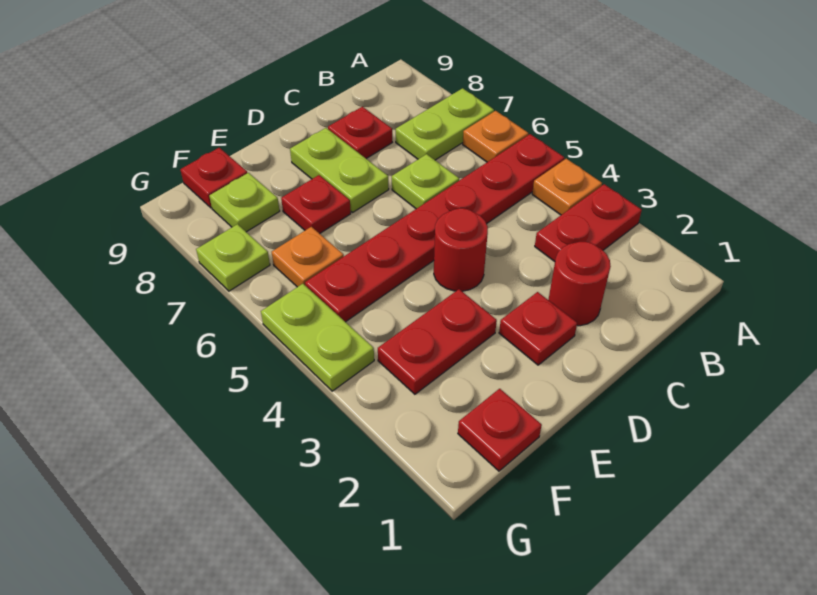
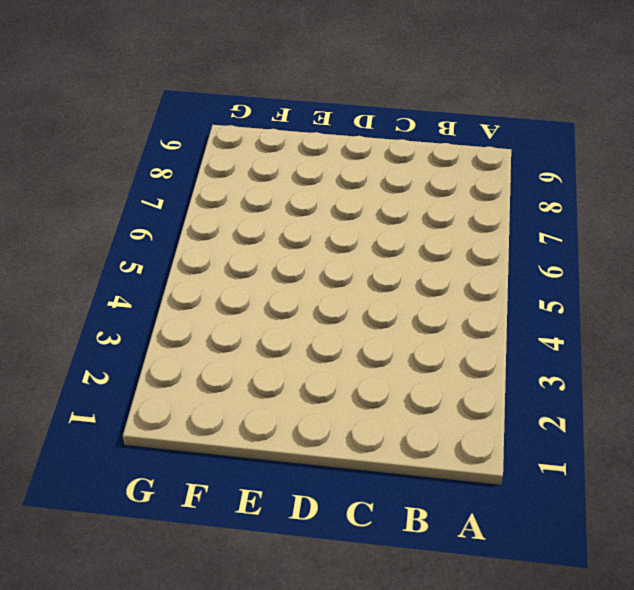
none -> red plate A3:B3 level 1
none -> orange plate A4 level 1
none -> red plate A5:F5 level 1

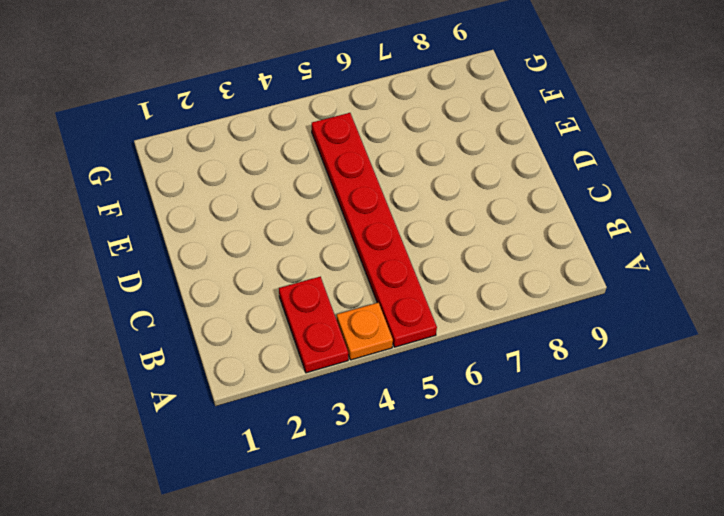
none -> orange plate A6 level 1
none -> lime plate A7:B7 level 1
none -> red round brick C2 level 1

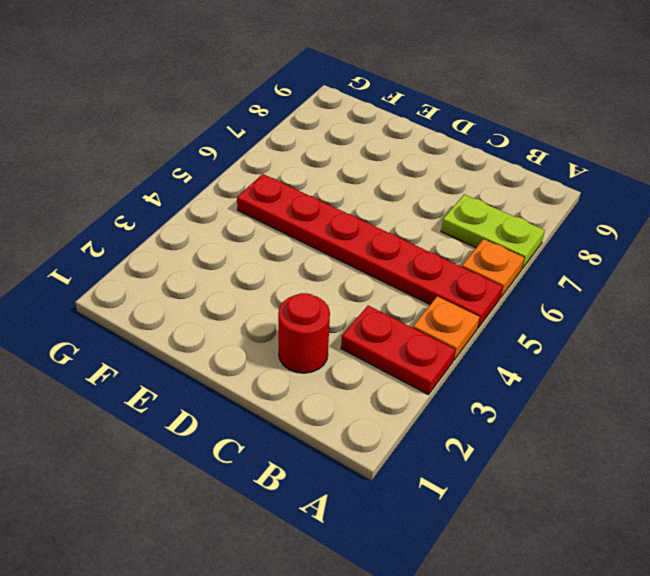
none -> lime plate C6 level 1
none -> red plate C8 level 1
none -> red plate D2 level 1

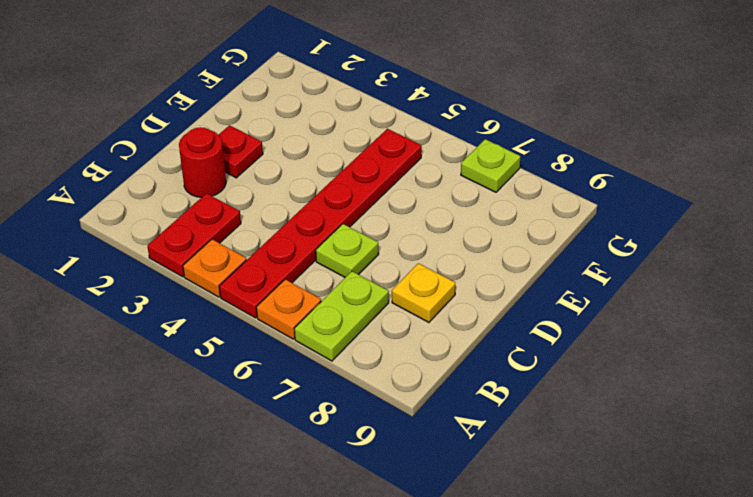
yellow plate C8 level 1 -> red plate C8 level 1
none -> red round brick D4 level 1
none -> lime plate D7:D8 level 1
none -> red plate E3:F3 level 1

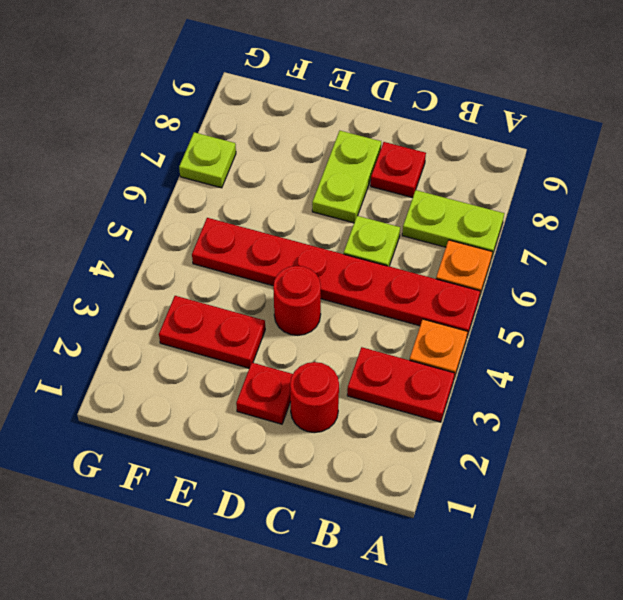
none -> red plate E7 level 1
none -> red plate F1 level 1
none -> orange plate F6 level 1

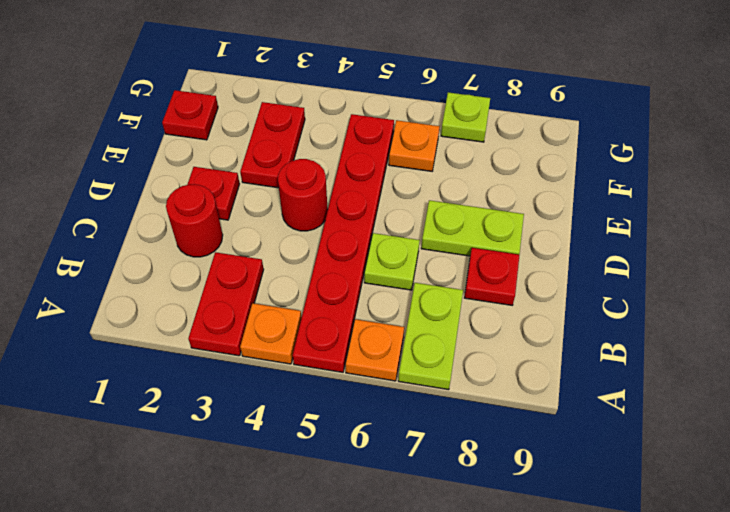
none -> red plate E7 level 1
none -> lime plate F8 level 1
none -> red plate F9 level 1

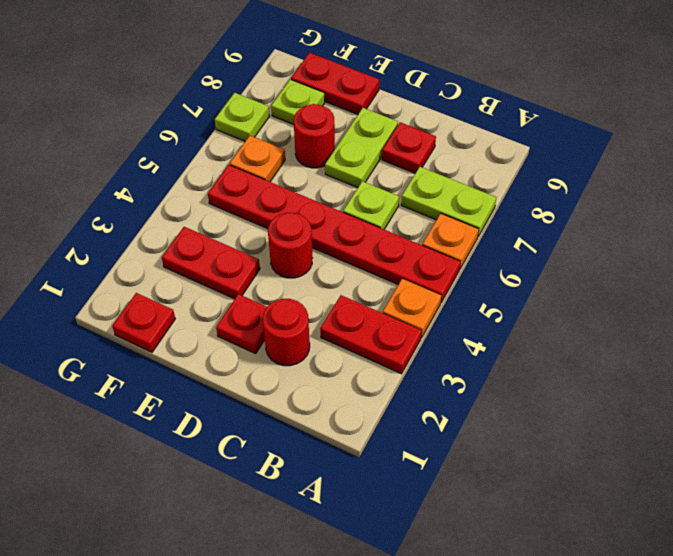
red round brick E7 level 1 -> red plate E7 level 1
red plate E9:F9 level 1 -> red plate F9 level 1
none -> lime plate G4:G5 level 1

